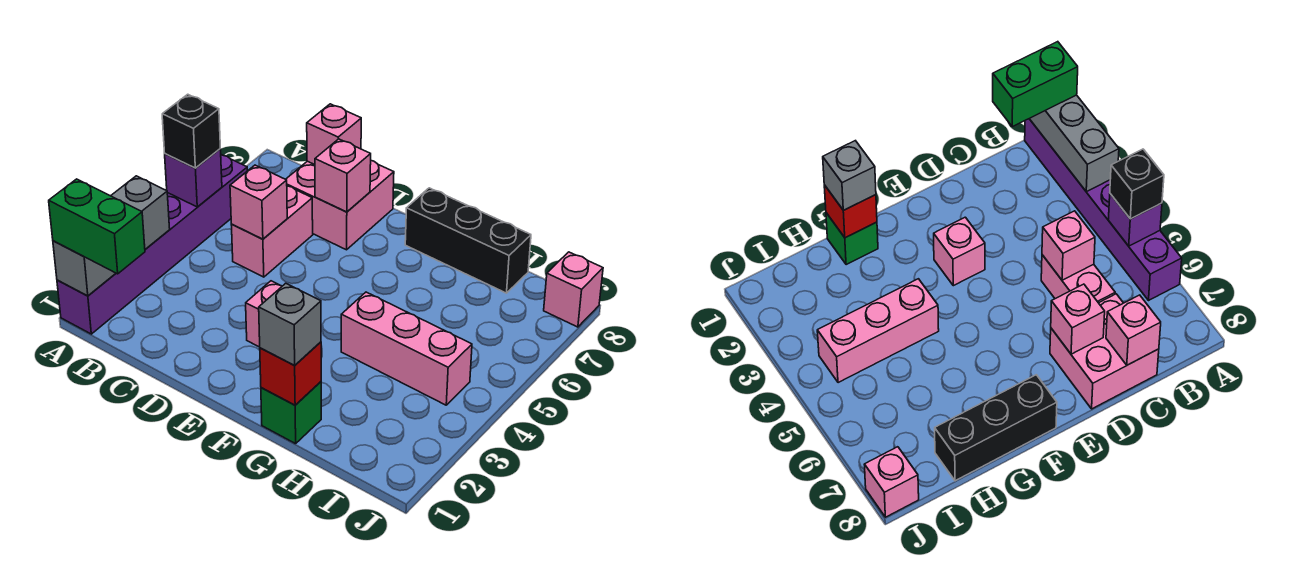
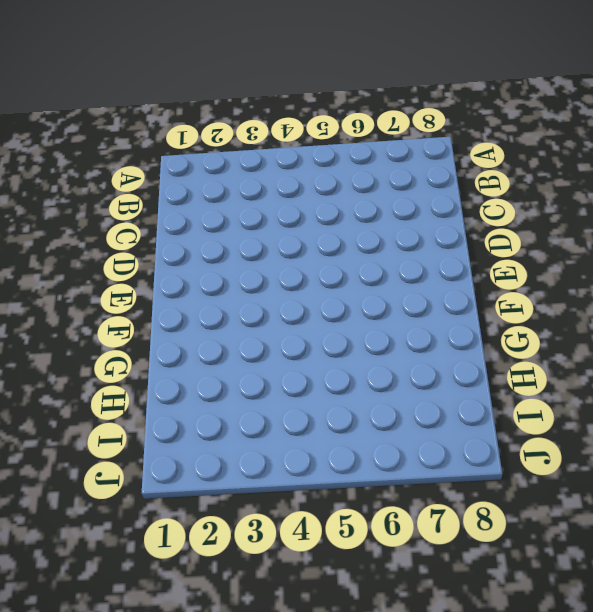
none -> purple brick A1:A6 level 1
none -> pink brick C5:C6 level 1
none -> pink brick C7:D8 level 1

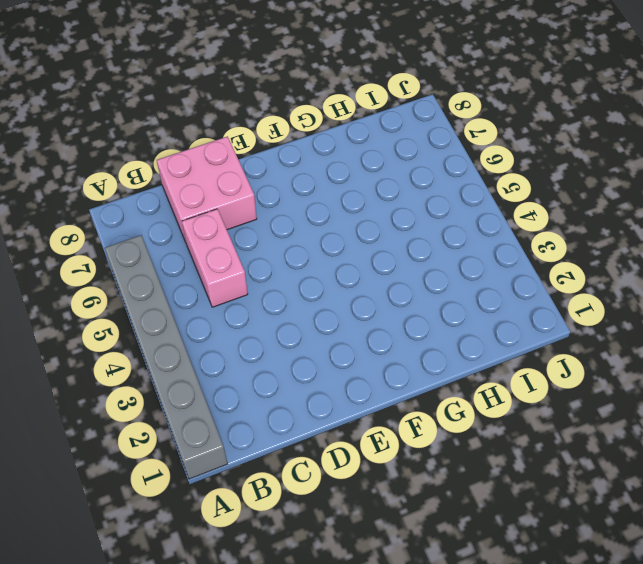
grey brick A1:A6 level 1 -> purple brick A1:A6 level 1
none -> pink brick E3 level 1
none -> black brick F8:H8 level 1
none -> green brick G1 level 1

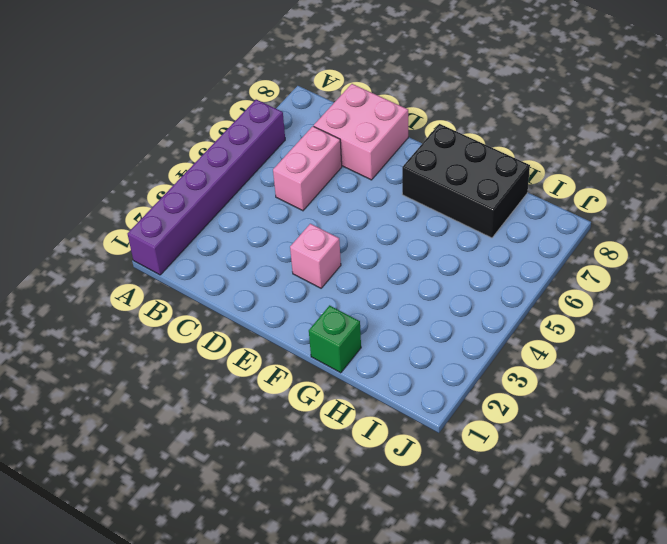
black brick F7:H8 level 1 -> black brick F8:H8 level 1
none -> pink brick G4:I4 level 1
none -> pink brick J8 level 1
none -> grey brick A1:A3 level 2

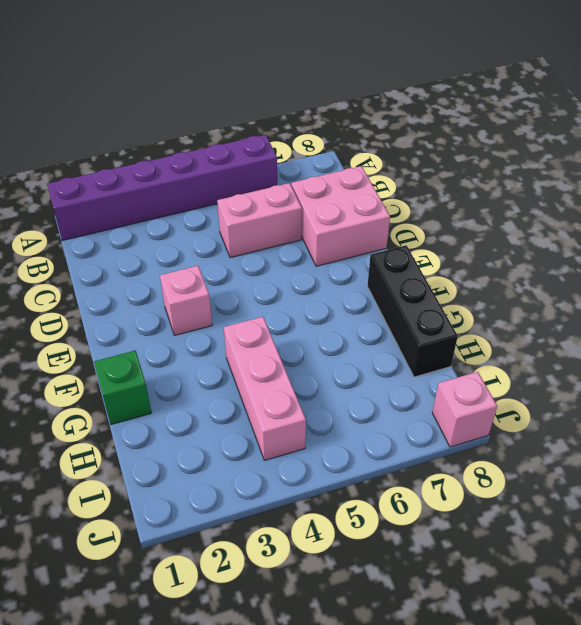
none -> grey brick A1:A3 level 2
none -> purple brick A5 level 2
none -> pink brick C5 level 2

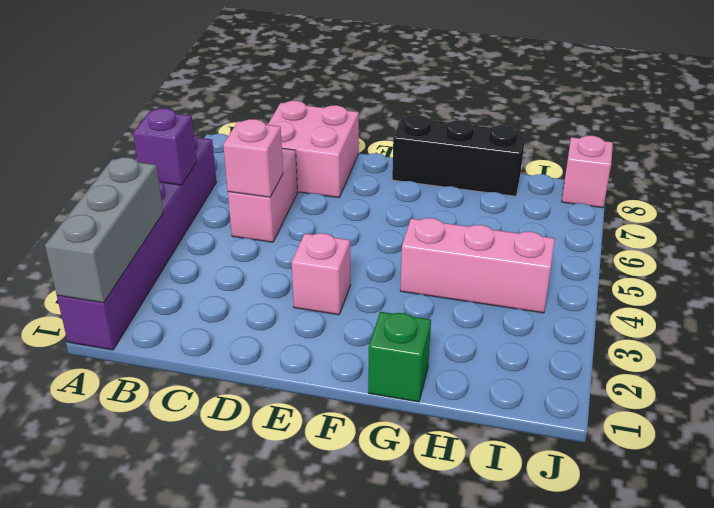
none -> pink brick C8 level 2
none -> pink brick D7 level 2
none -> red brick G1 level 2

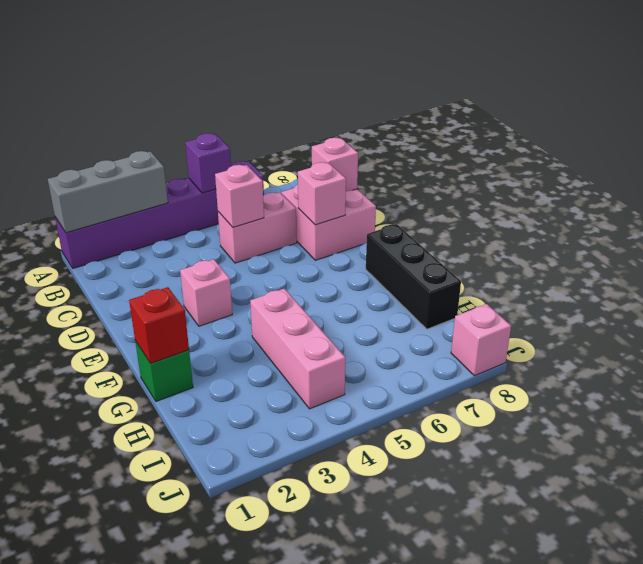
none -> green brick A1:B1 level 3
none -> black brick A5 level 3
none -> grey brick G1 level 3

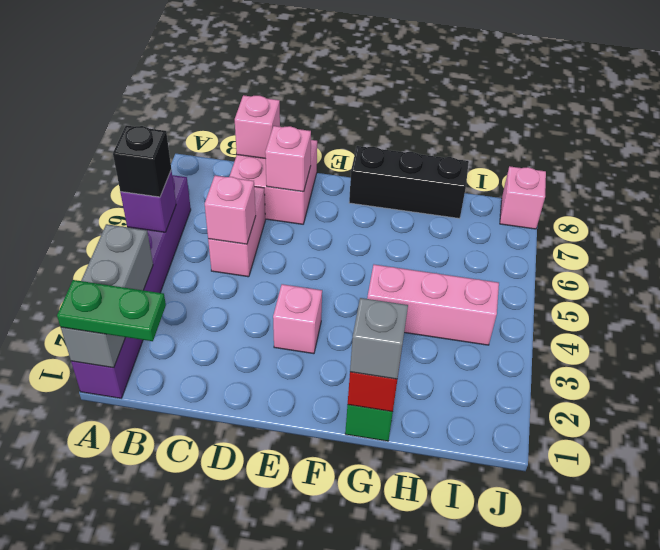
green plate A1:B1 level 3 -> green brick A1:B1 level 3

